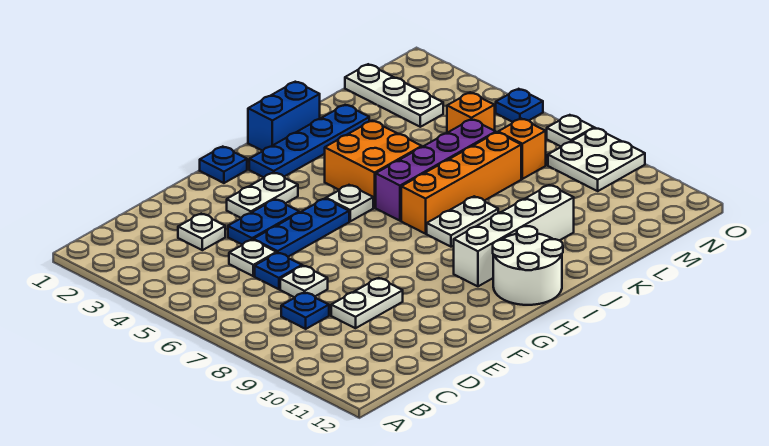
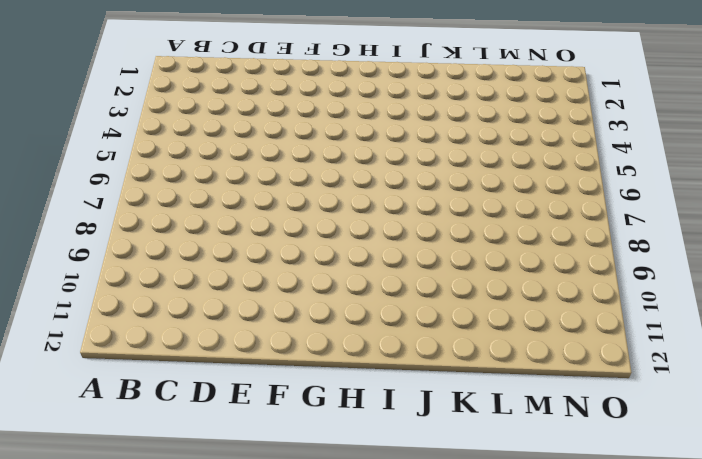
none -> blue plate C8 level 1
none -> white plate D3 level 1
none -> white plate D5 level 1

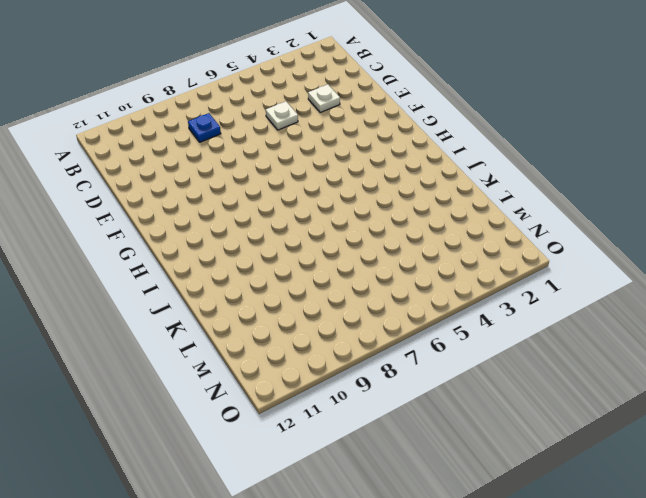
none -> blue plate D6 level 1
none -> white plate D7 level 1
none -> white plate D9:E9 level 1

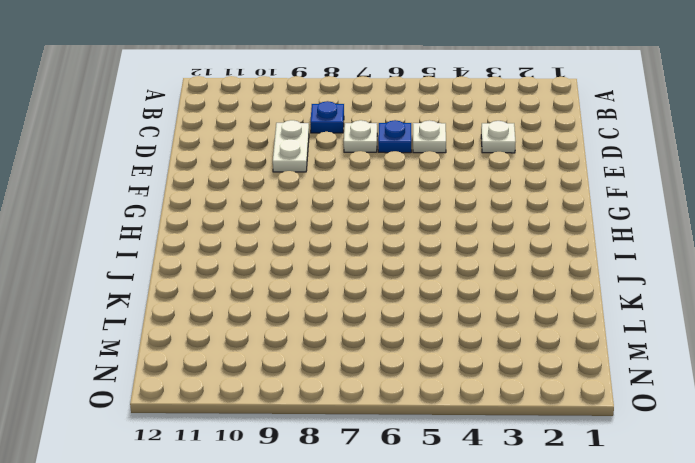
none -> blue plate E4:F4 level 1
none -> blue plate E5:G5 level 1
none -> white plate F3:G3 level 1

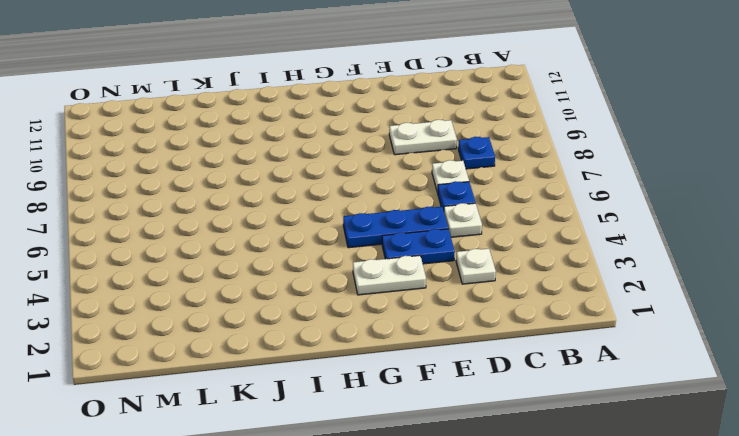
none -> blue plate G1 level 1
none -> blue plate H2:K2 level 1
none -> white plate H5 level 1

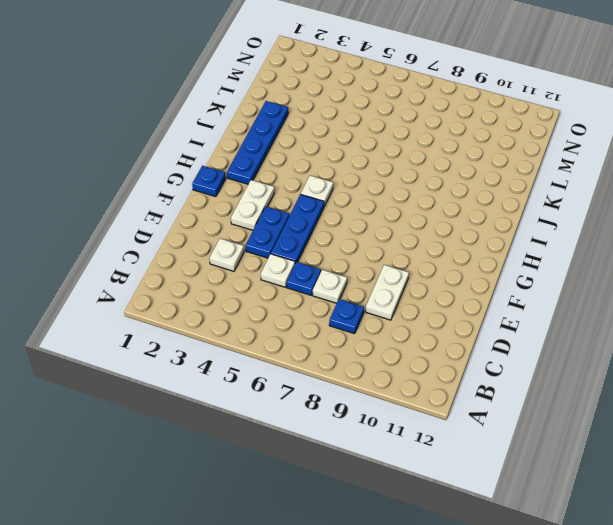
none -> white brick H10:K10 level 1
none -> white round brick H11:I12 level 1
none -> blue brick I1:J1 level 1

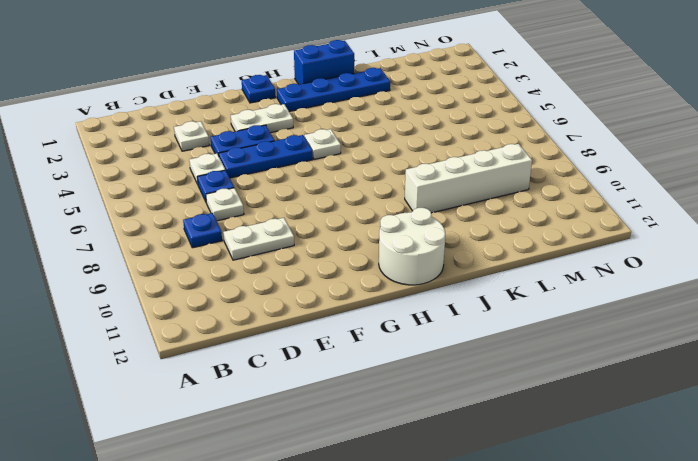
white brick J9:M9 level 1 -> white brick H10:K10 level 1
none -> orange brick I4:J5 level 1
none -> purple brick I6:L6 level 1
none -> orange brick I7:L7 level 1

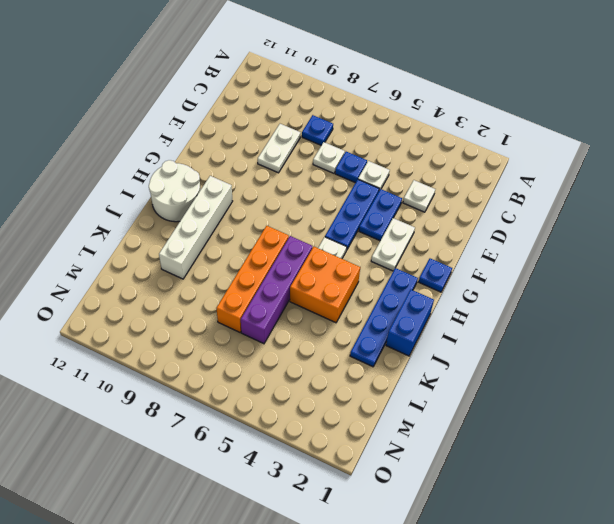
none -> white plate I8:J8 level 1
none -> white plate M1:M3 level 1
none -> orange brick M5 level 1

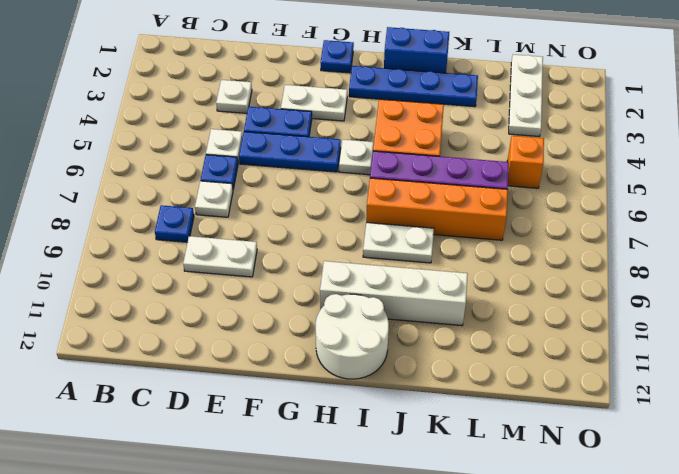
none -> orange brick M7 level 1
none -> white plate N8:O9 level 1
none -> blue plate O5 level 1

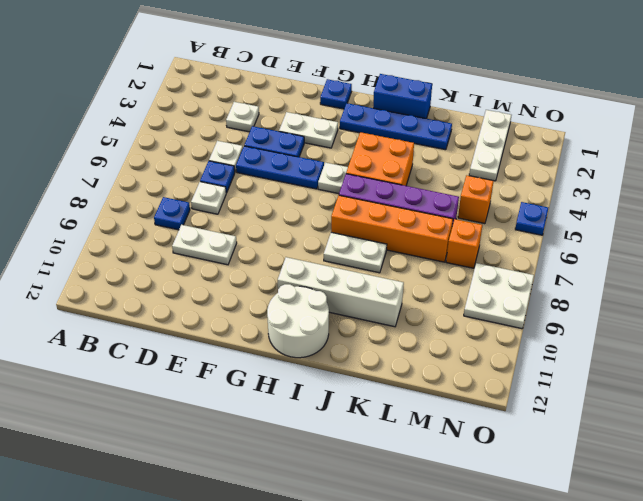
none -> white plate O7 level 1

